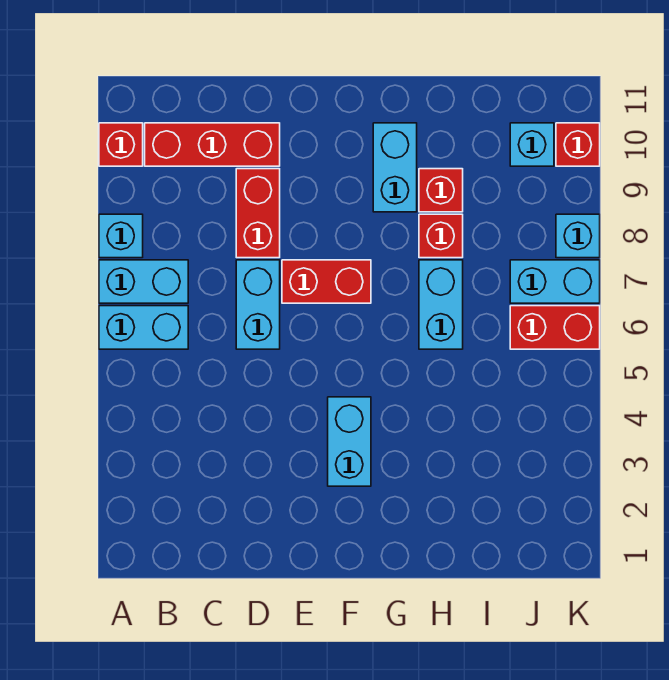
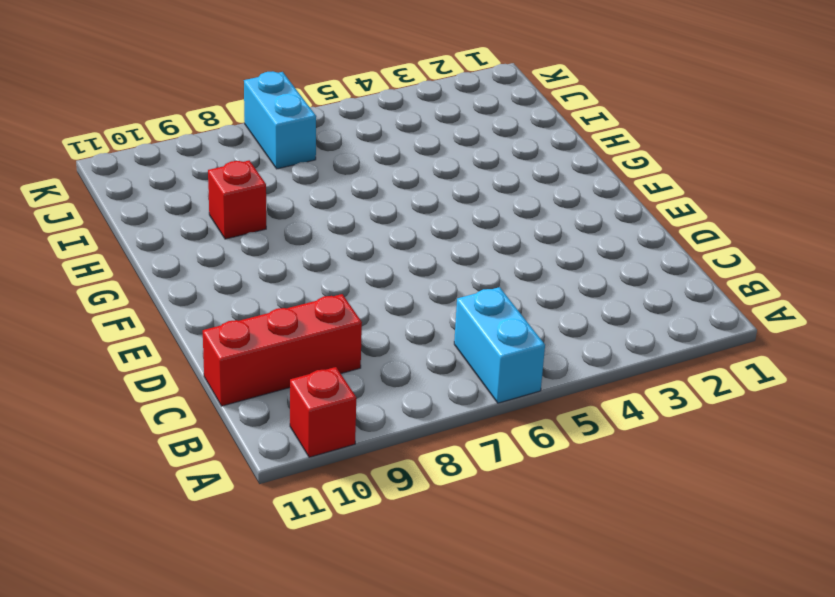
red brick C9:C11 level 1 -> red brick B10:D10 level 1
none -> cyan brick A7:B7 level 1
none -> cyan brick A8 level 1
none -> cyan brick D6:D7 level 1

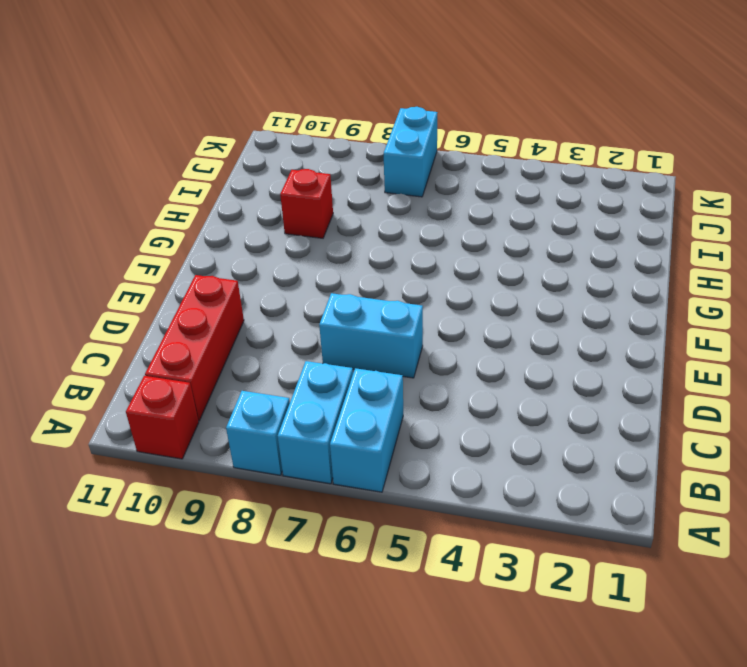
none -> red brick D8:D9 level 1
none -> red brick E7:F7 level 1
none -> cyan brick F3:F4 level 1

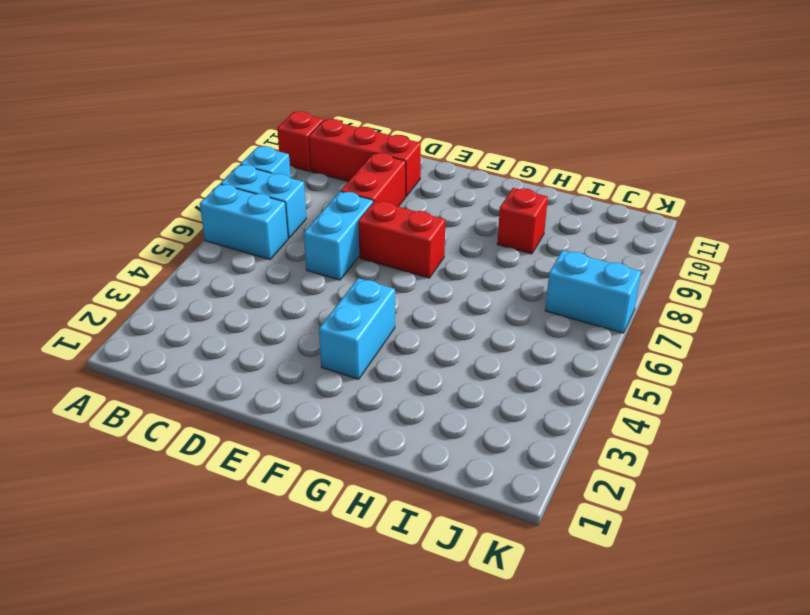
none -> cyan brick G9:G10 level 1
none -> cyan brick H6:H7 level 1
none -> red brick H8 level 1

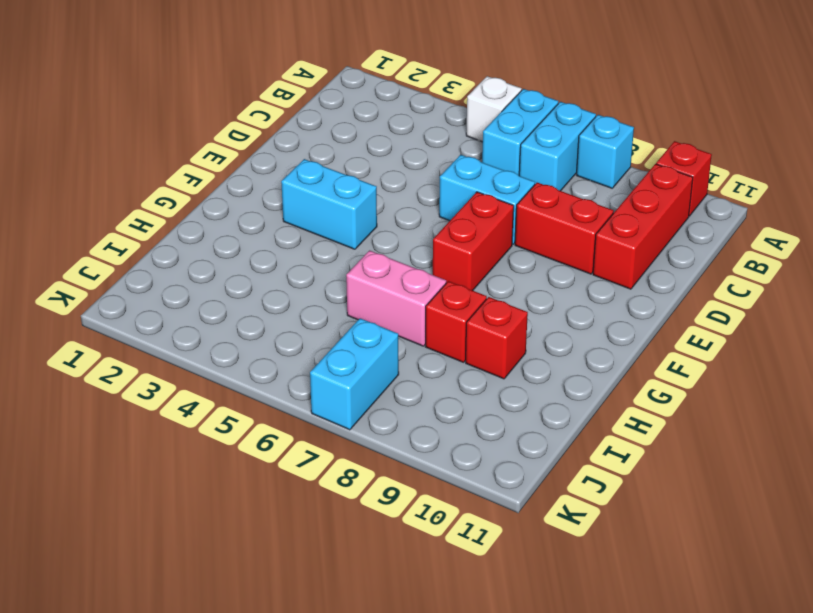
white brick A5 level 1 -> none
pink brick H6:H7 level 1 -> cyan brick H6:H7 level 1
none -> cyan brick G9:G10 level 1
none -> red brick J6:K6 level 1
none -> cyan brick J10 level 1

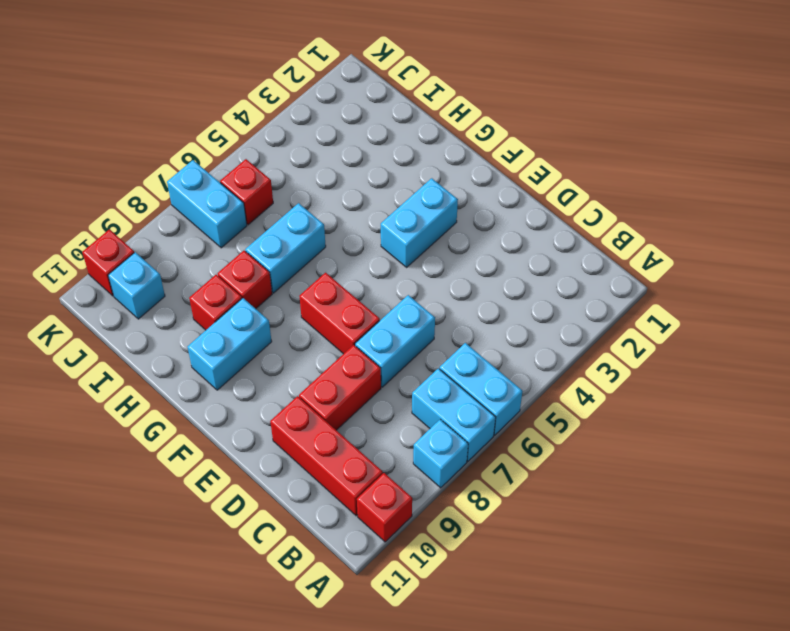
red brick J6 level 1 -> red brick J6:K6 level 1
none -> cyan brick K8 level 1

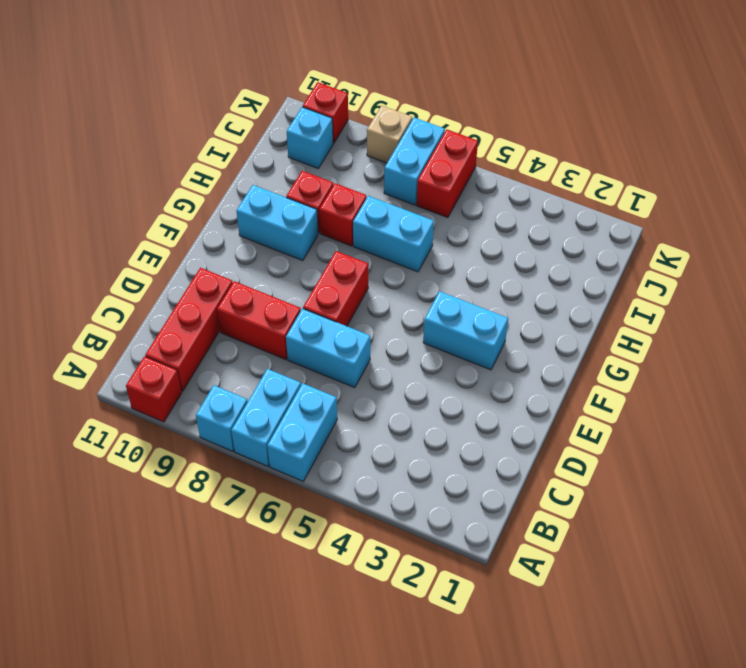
tan brick K8 level 1 -> cyan brick K8 level 1

